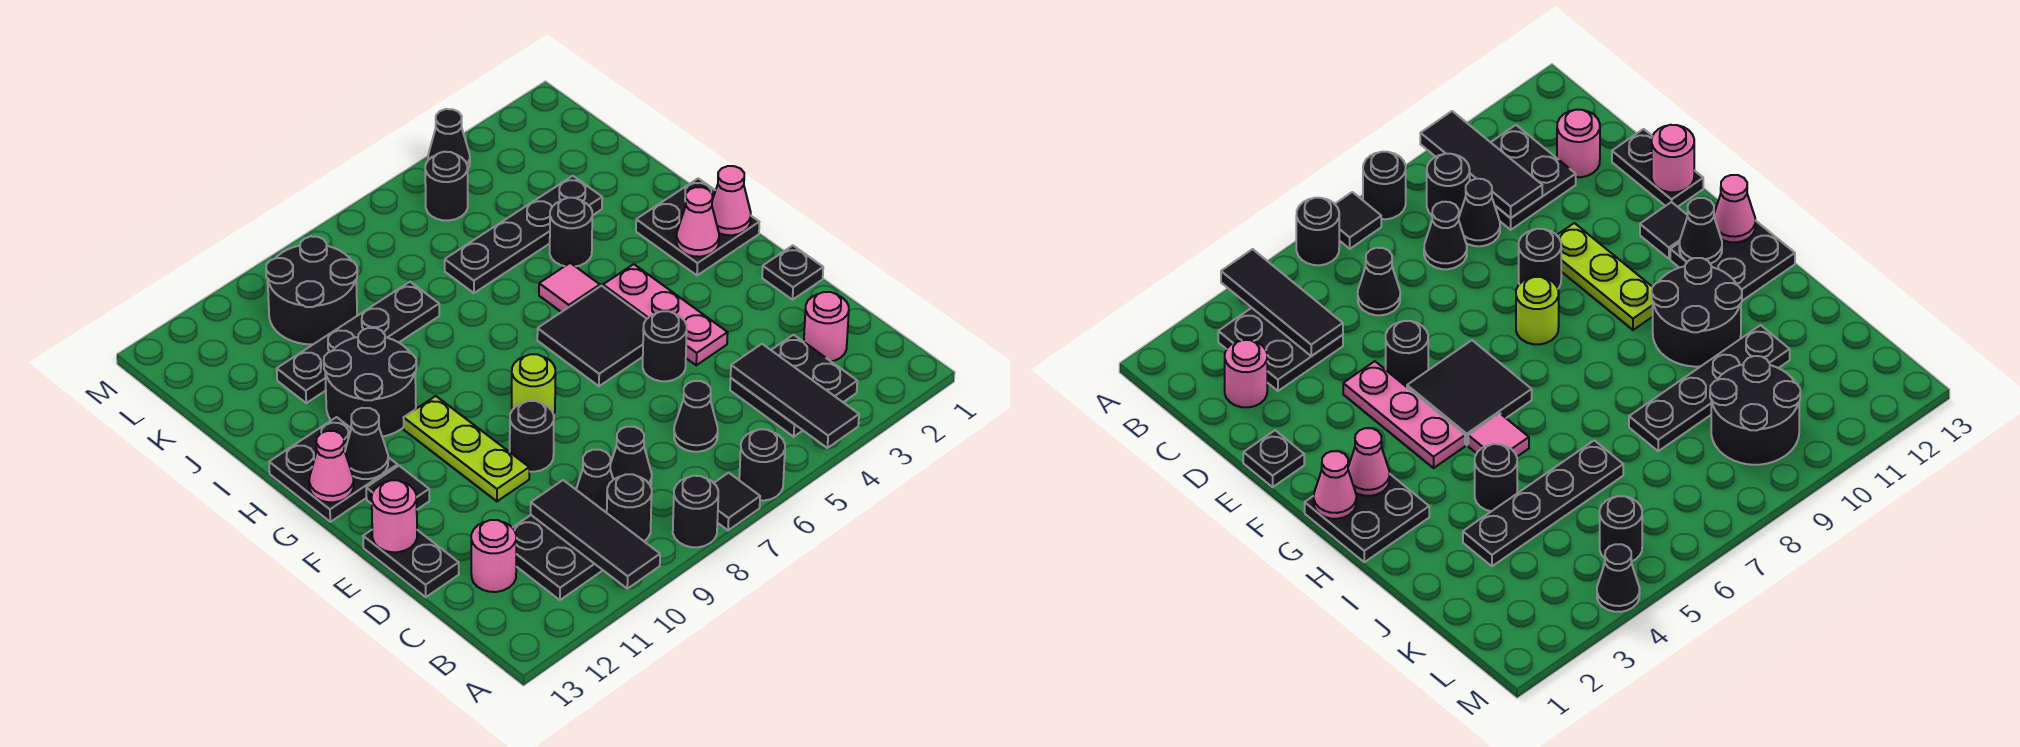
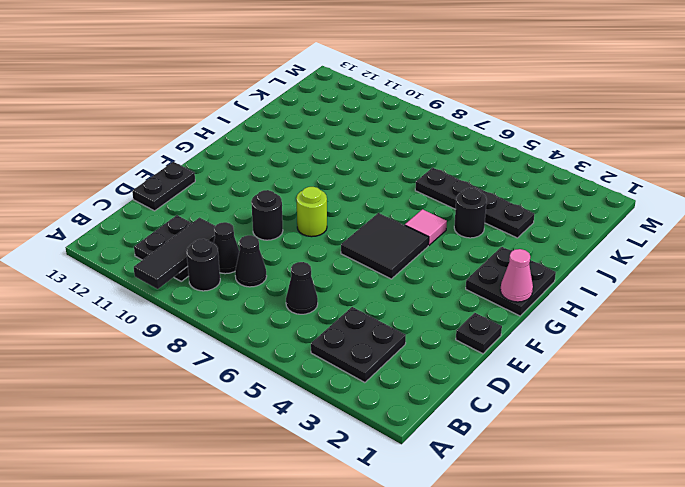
none -> black round brick A6 level 1
none -> black tile A7 level 1
none -> black round brick A8 level 1
none -> pink round brick C2 level 1

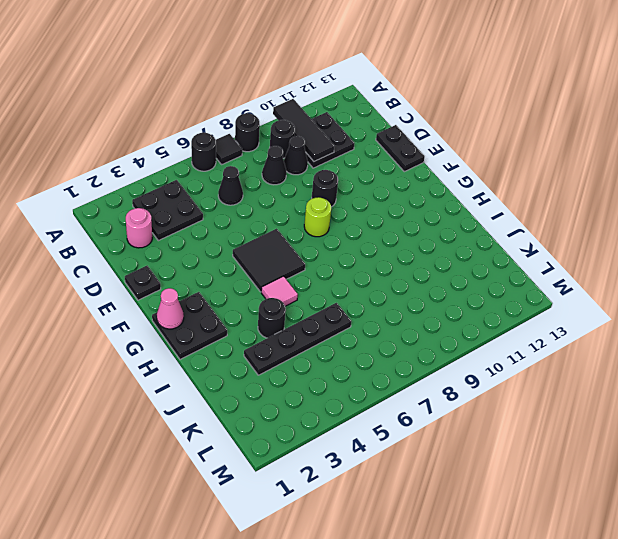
none -> pink round brick C12 level 1
none -> pink plate E4:G4 level 1
none -> black round brick E5 level 1
none -> lime plate E10:G10 level 1

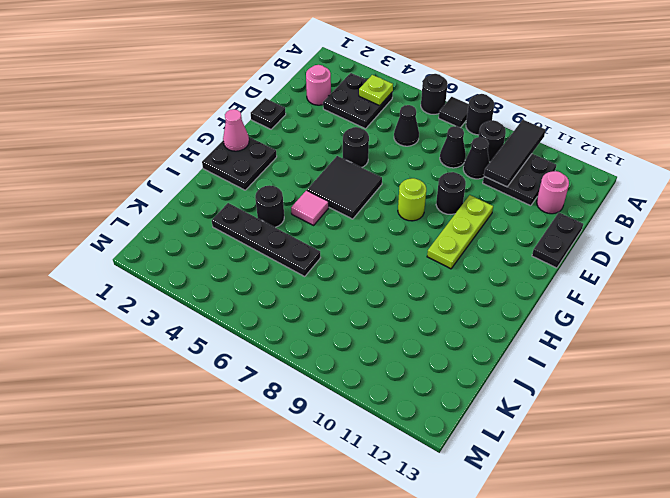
lime plate B4 level 2 -> black tile A4:C4 level 2
none -> pink plate E4:G4 level 1
none -> black tile F12 level 1
none -> black plate G12:H13 level 1
none -> black round brick H10:I11 level 1

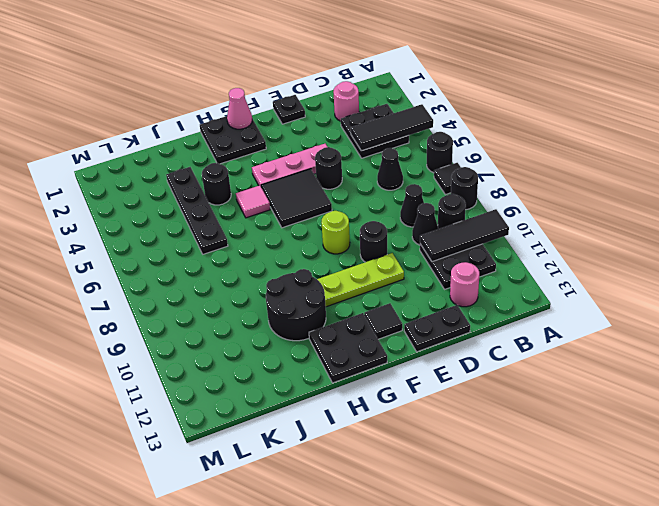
none -> black plate J8:J11 level 1
none -> black round brick K9:L10 level 1
none -> black round brick L5 level 1
none -> black cone M4 level 1

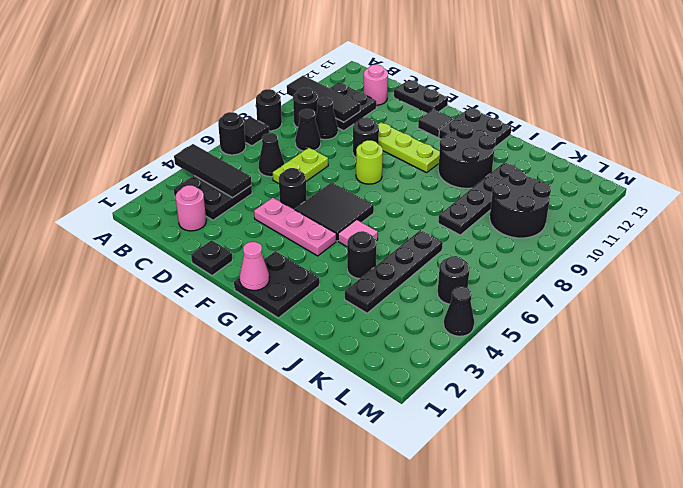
lime plate D6:D7 level 1 -> none
none -> pink round brick E13 level 2
none -> pink cone G2 level 2
none -> black cone G12 level 2
none -> pink cone G13 level 2

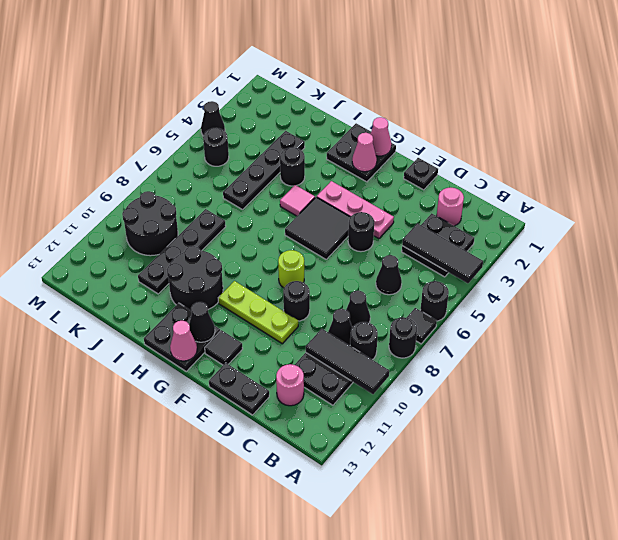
none -> pink round brick E13 level 2

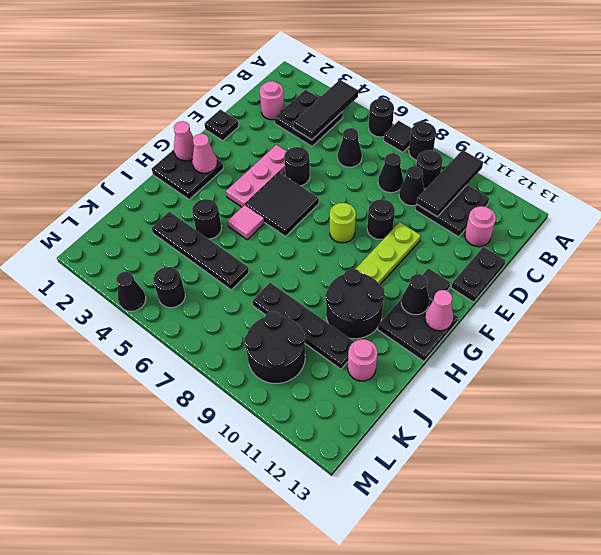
pink round brick J12 level 1 -> pink round brick E13 level 2

